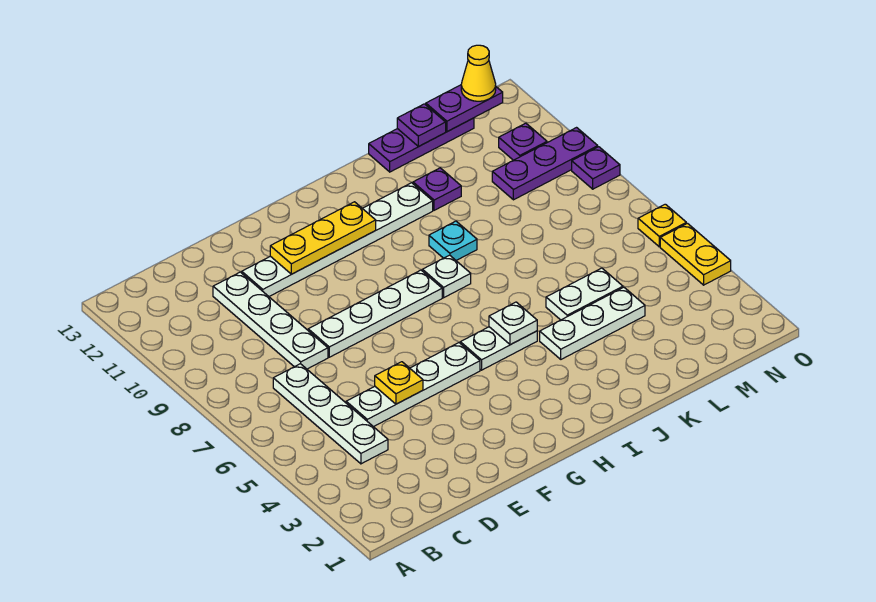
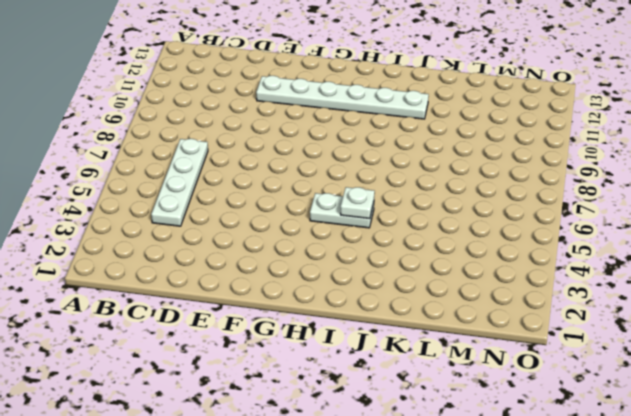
none -> white plate D5:G5 level 1
none -> white plate D8:D11 level 1
none -> white plate E8:H8 level 1

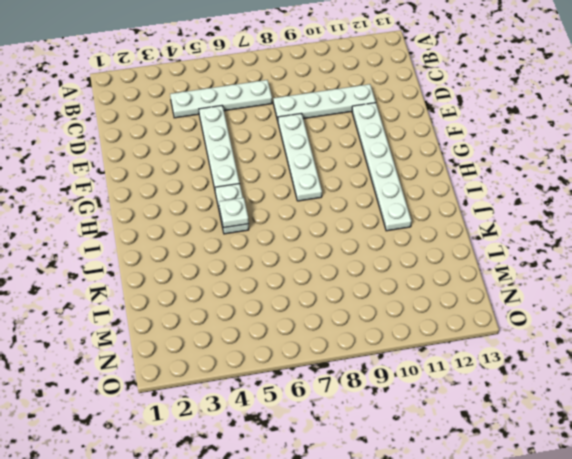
none -> white plate I8 level 1
none -> white plate J4:L4 level 1
none -> cyan plate J9 level 1

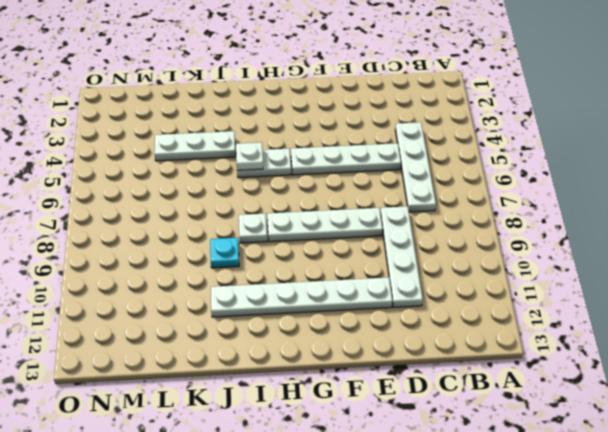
none -> white plate K5:L5 level 1
none -> purple plate K11 level 1
none -> purple plate K13:M13 level 1

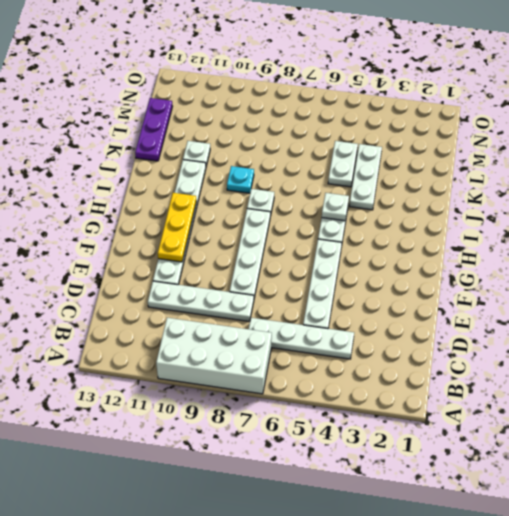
white brick A7:B10 level 1 -> none
white plate K11 level 1 -> purple plate K11 level 1
none -> purple plate M10:O10 level 1
none -> purple plate N11 level 1
none -> yellow plate O4:O5 level 1

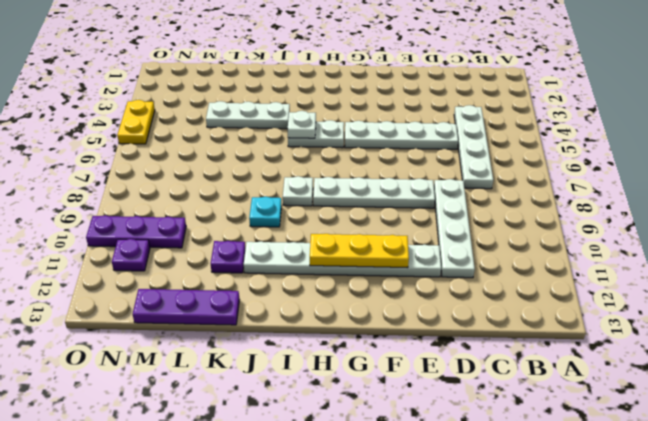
none -> white plate K5:L5 level 1
none -> yellow plate O6 level 1
none -> purple plate O9 level 1

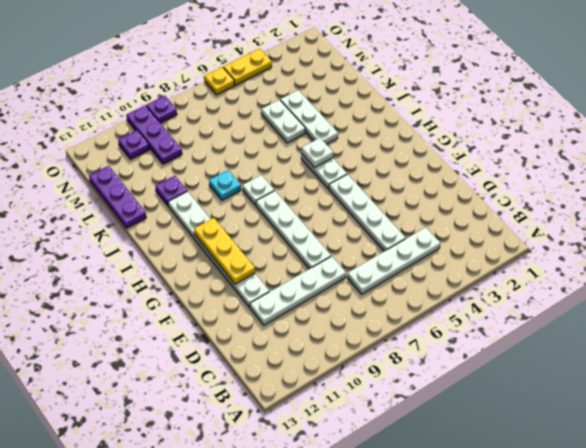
none -> yellow plate E5 level 2
none -> purple plate L13 level 2
none -> purple plate M13:N13 level 2

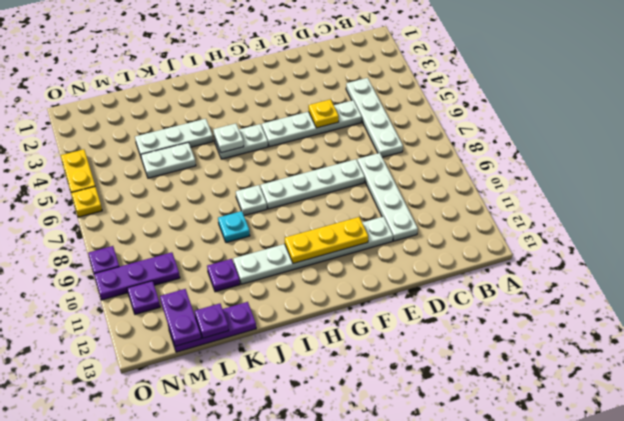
purple plate M12:M13 level 2 -> purple plate M13:N13 level 2
none -> yellow cone N13 level 3

